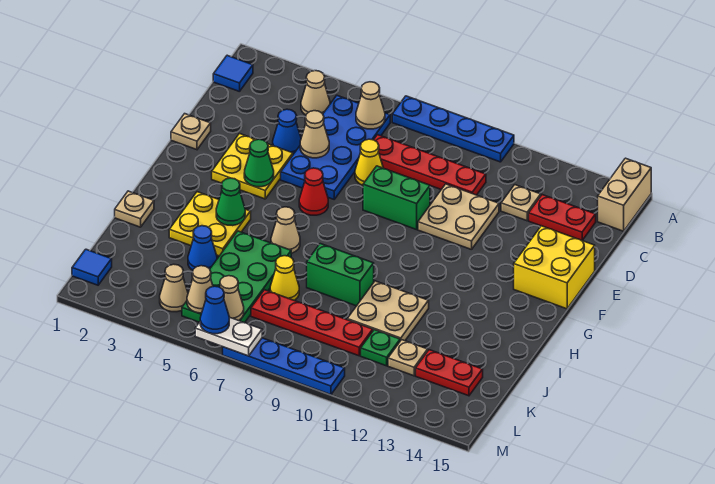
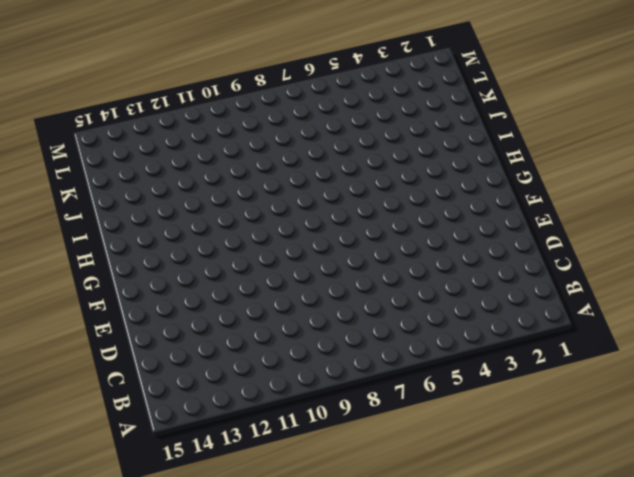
none -> blue plate A7:A10 level 1
none -> tan brick A15:B15 level 1
none -> blue tile B1 level 1
none -> tan cone B4 level 1

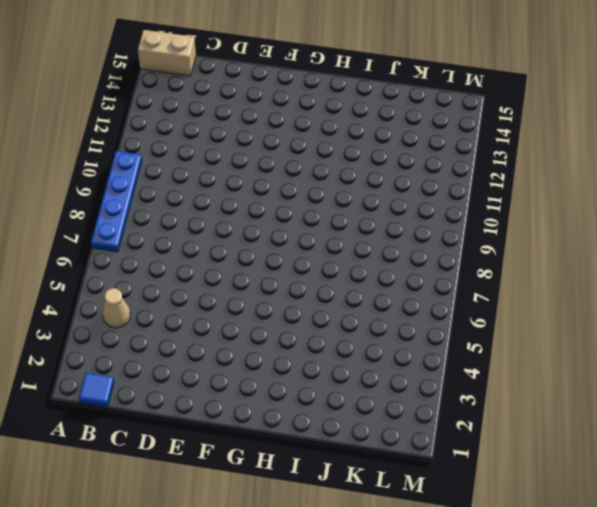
none -> blue plate B5:E6 level 1
none -> red plate C7:C10 level 1
none -> tan plate C12 level 1
none -> red plate C13:C14 level 1

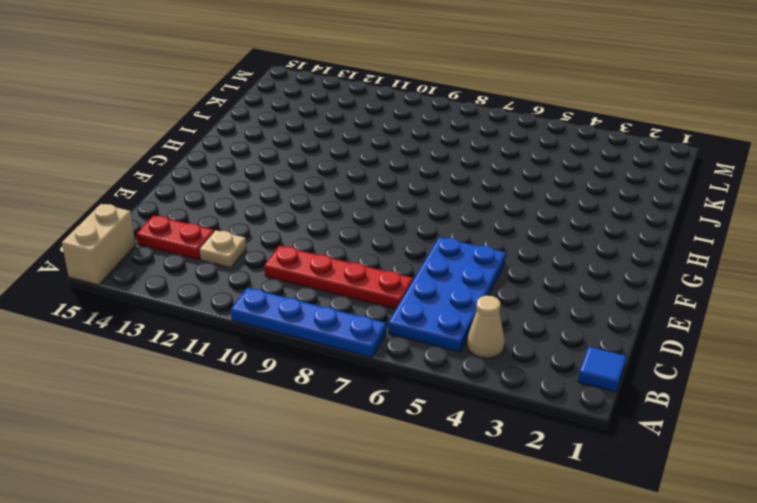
none -> blue cone D4 level 1
none -> yellow cone D7 level 1
none -> tan plate D10:E11 level 1
none -> tan plate E1 level 1

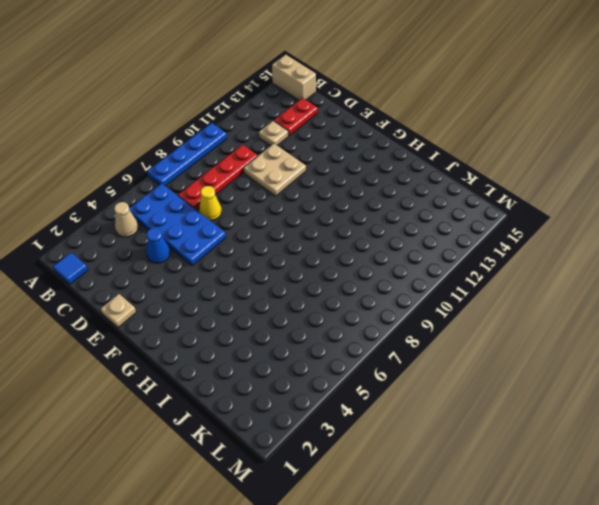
none -> yellow plate E3:F4 level 1
none -> green brick E8:E9 level 1
none -> yellow brick E14:F15 level 1
none -> red cone F6 level 1

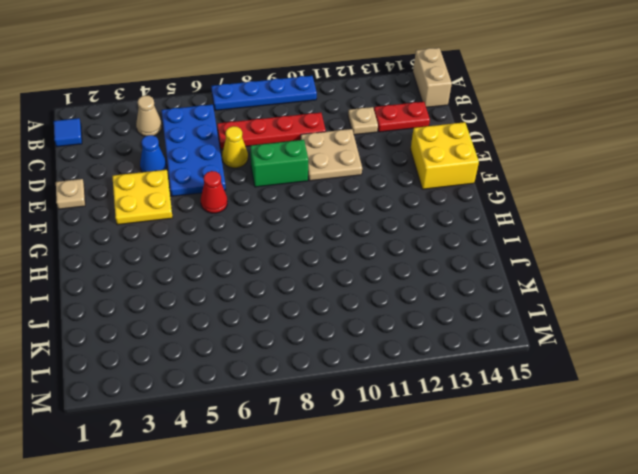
none -> yellow plate H3:I4 level 1
none -> tan cone H6 level 1
none -> tan plate I1 level 1
none -> green plate I5:L6 level 1

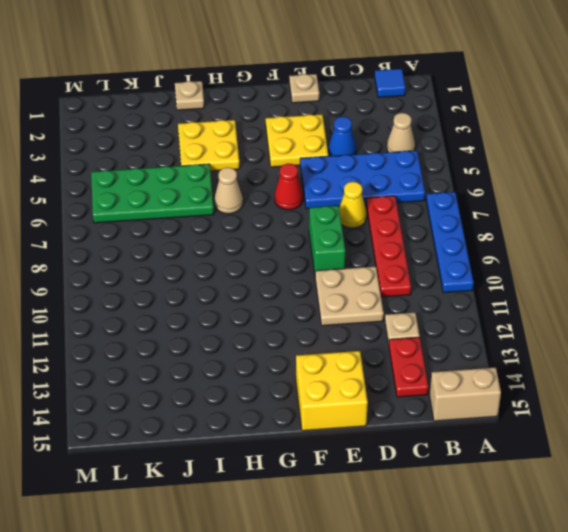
none -> green brick I8:I9 level 1
none -> tan plate I10:J11 level 1
none -> blue cone J4 level 1
none -> yellow cone J7 level 1

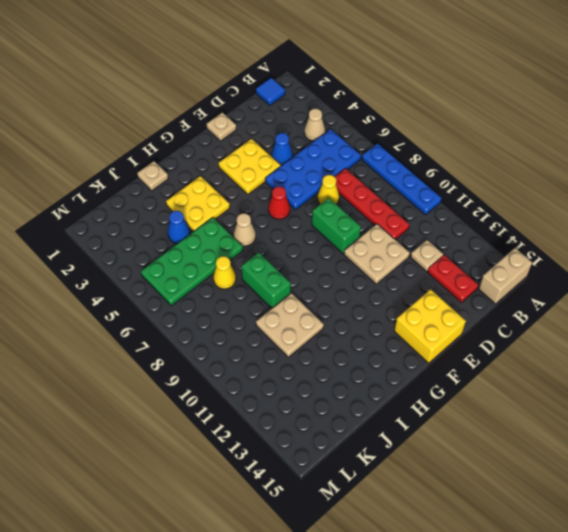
none -> red plate K7:K10 level 1
none -> green plate K11 level 1
none -> tan plate K12 level 1
none -> red plate K13:K14 level 1

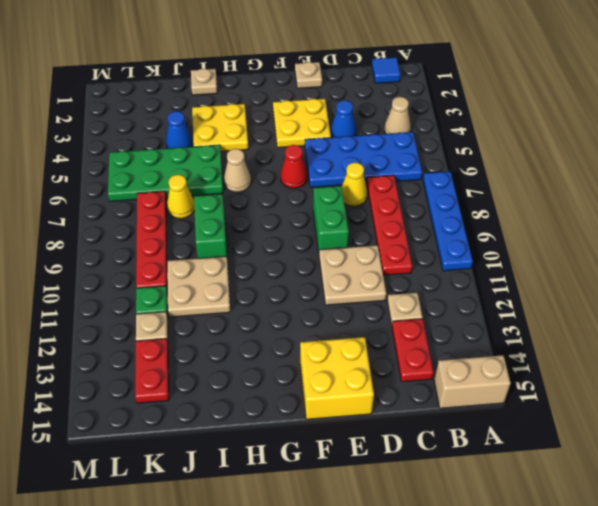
none -> blue tile L1 level 1
none -> tan cone L4 level 1
none -> blue plate M7:M10 level 1
none -> tan cone B6 level 2

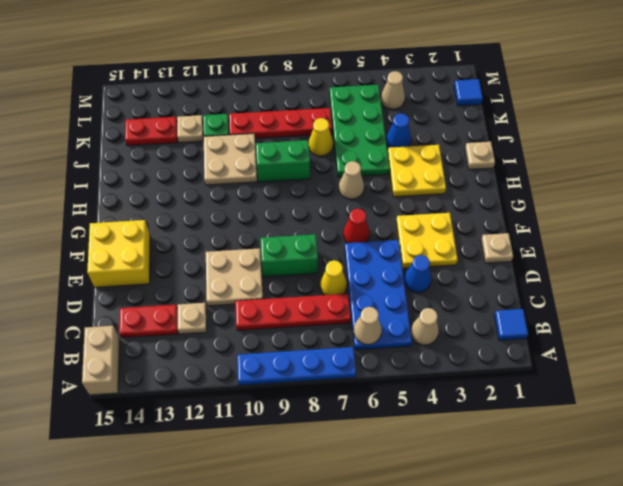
none -> blue plate M7:M10 level 1
none -> tan cone D5 level 2
none -> green cone F4 level 2
none -> green cone H4 level 2

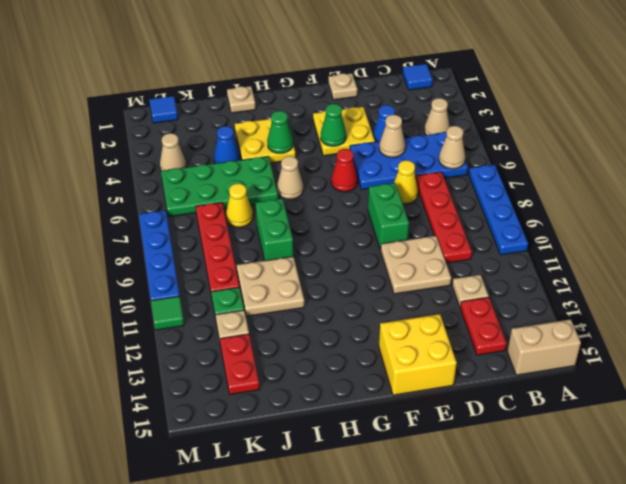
green tile M11 level 1 -> none
none -> tan cone L5 level 2
none -> tan cone L6 level 2
none -> white plate M6:M7 level 2
none -> blue cone M6 level 3

